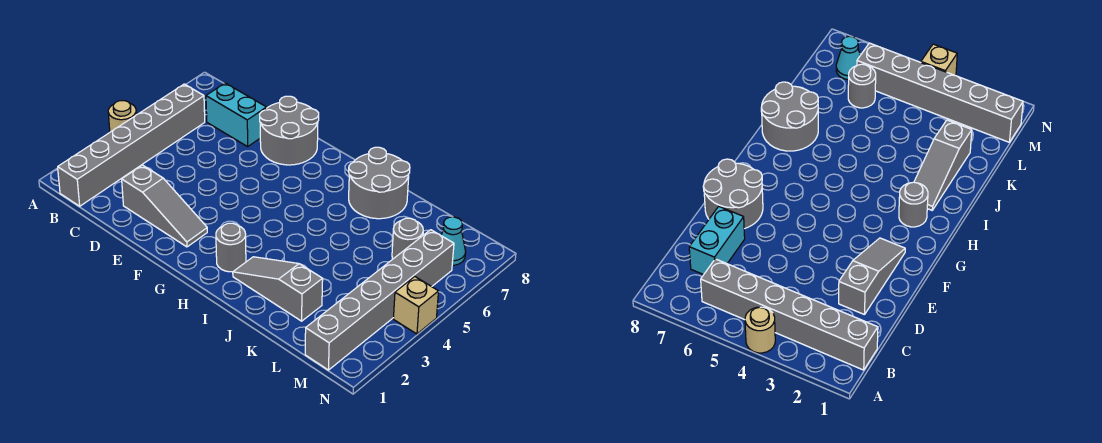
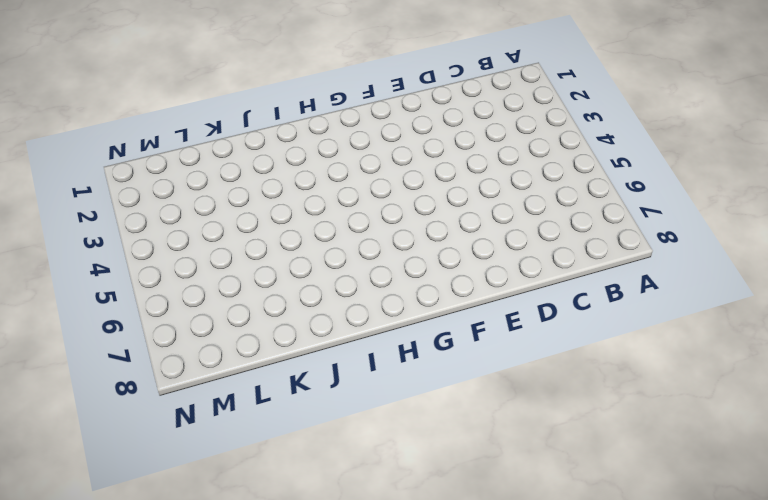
none -> tan round brick A4 level 1
none -> grey brick B1:B6 level 1
none -> cyan brick C7:D7 level 1

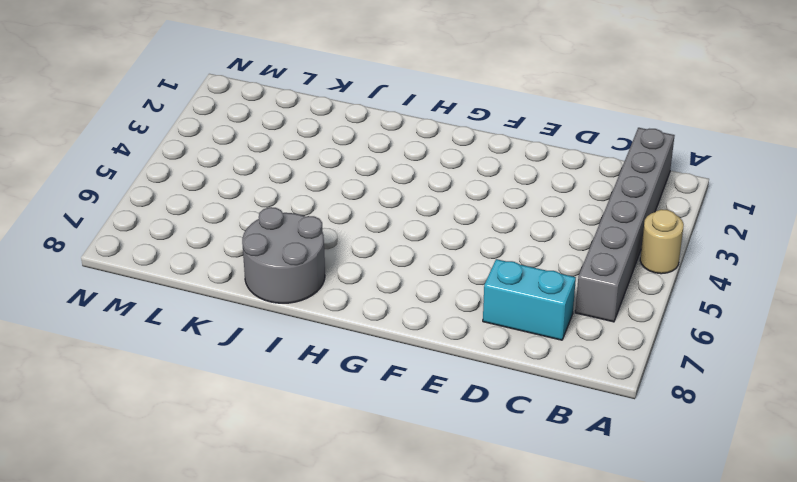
none -> grey slope D2:F2 level 1 top D
none -> grey round brick E7:F8 level 1
none -> grey round brick H2 level 1

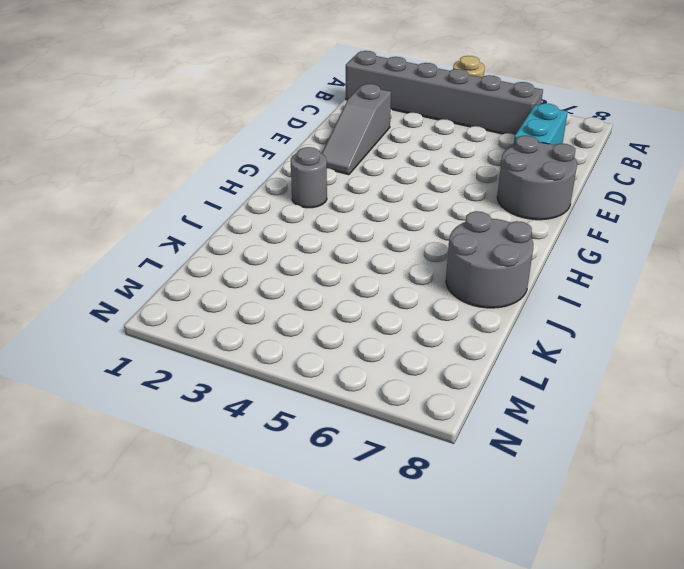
none -> grey slope I2:K2 level 1 top K
none -> grey round brick L6 level 1
none -> grey brick M1:M6 level 1

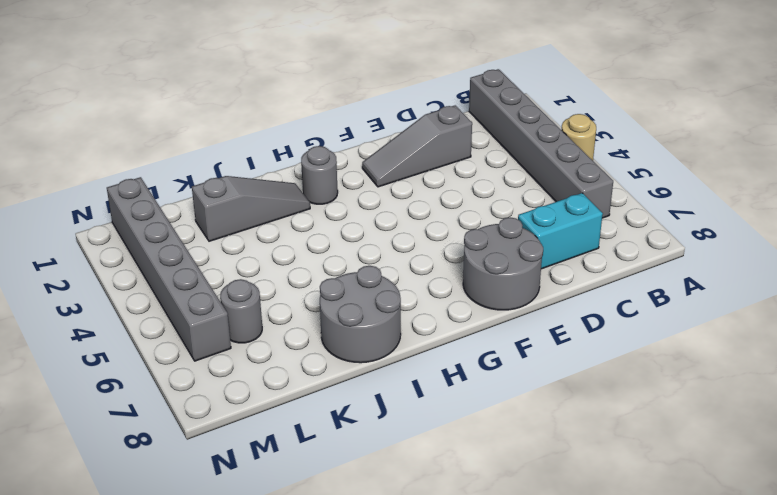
none -> cyan cone M7 level 1
none -> tan brick N4 level 1

